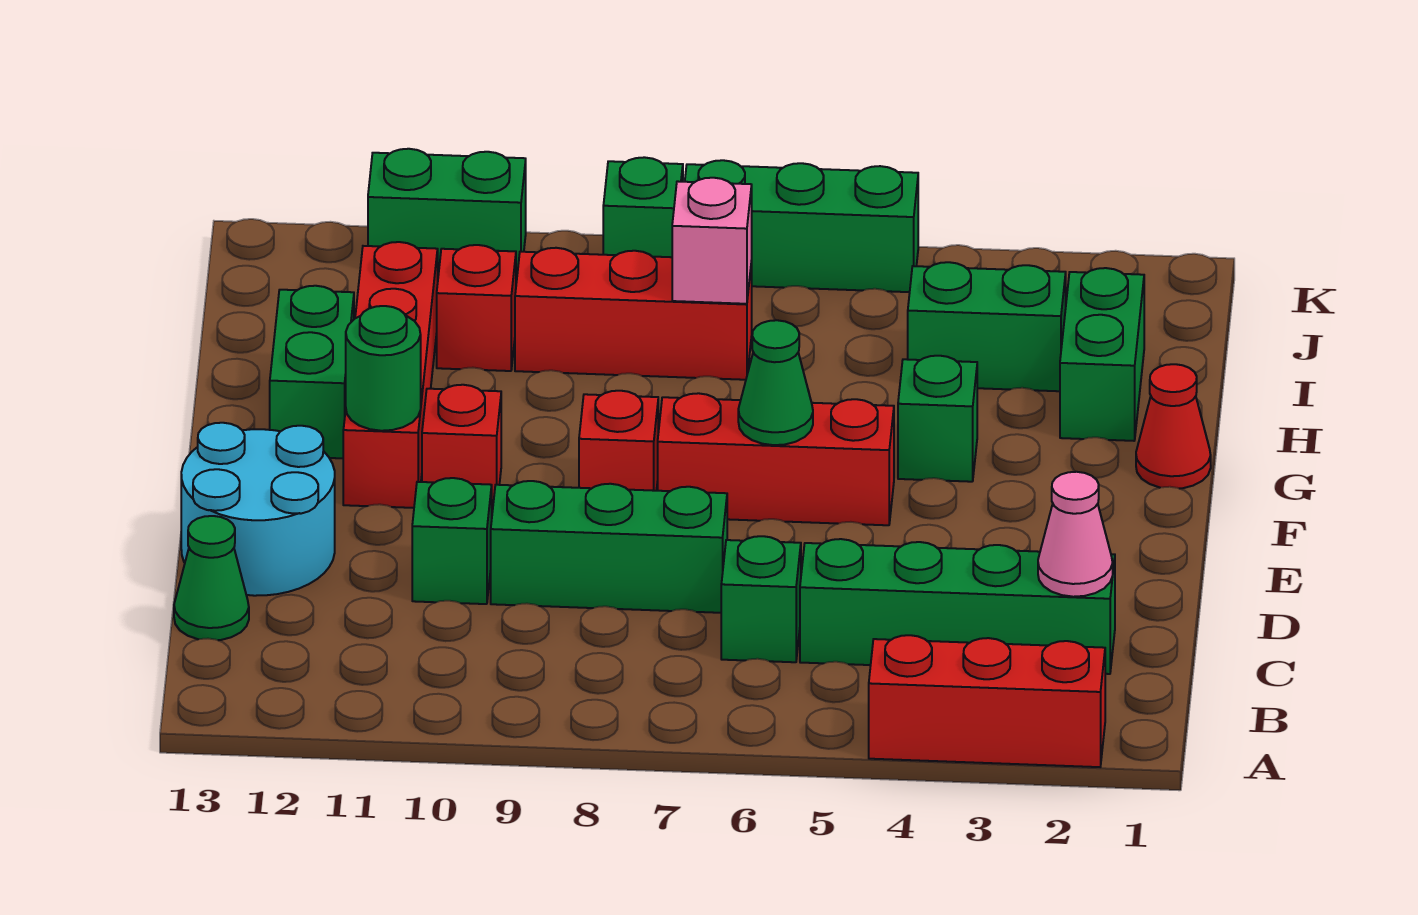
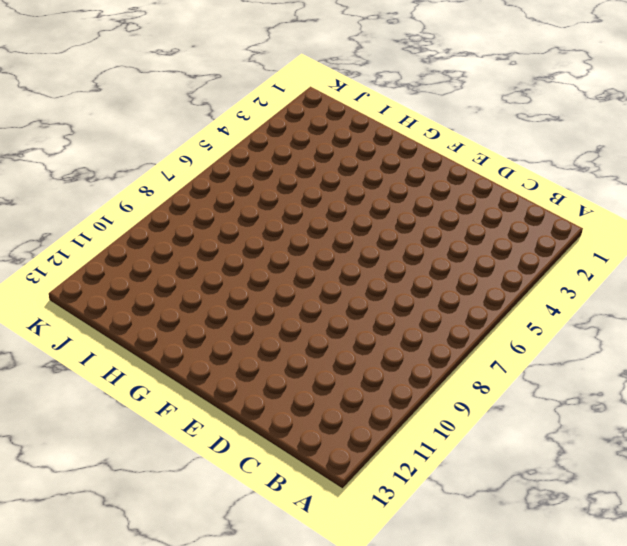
none -> red brick A2:A4 level 1
none -> green brick C2:C5 level 1
none -> green brick C6 level 1

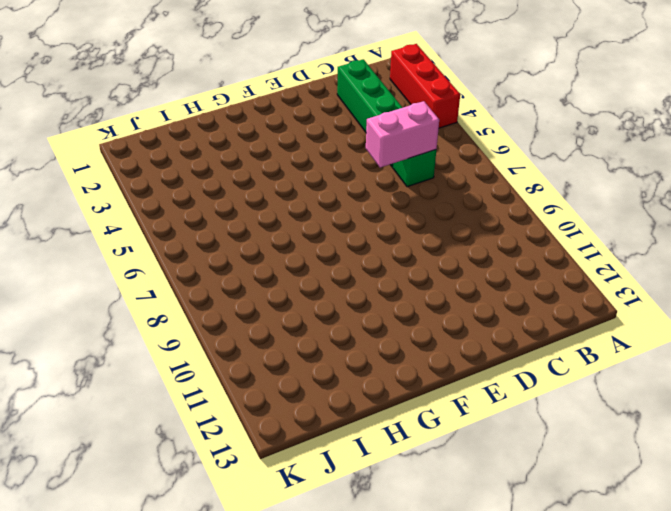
pink brick C6:D6 level 2 -> none
none -> green cone C13 level 1
none -> green brick D7:D9 level 1
none -> green brick D10 level 1

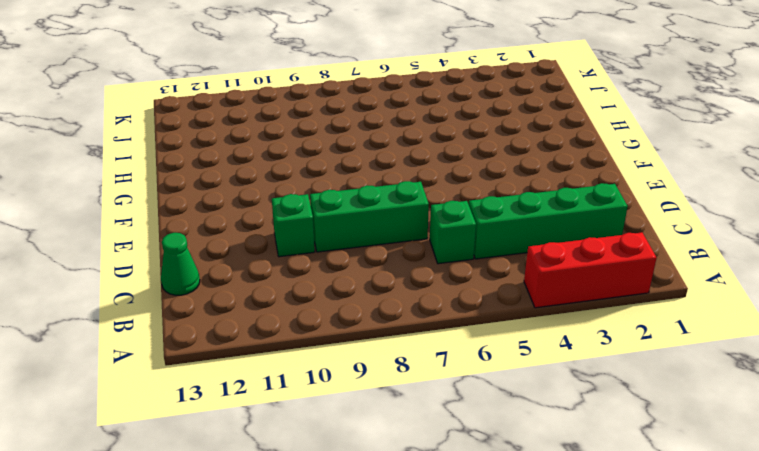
none -> cyan round brick D12:E13 level 1
none -> red brick F5:F7 level 1
none -> red brick F8 level 1

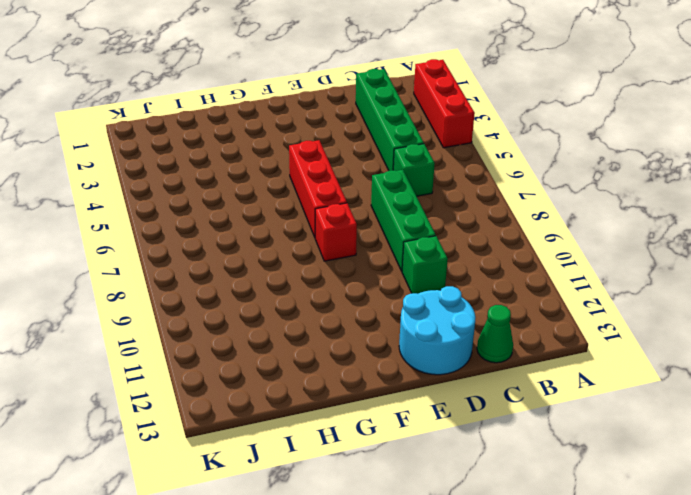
none -> red brick F10 level 1
none -> red brick F11:I11 level 1
none -> red cone G1 level 1

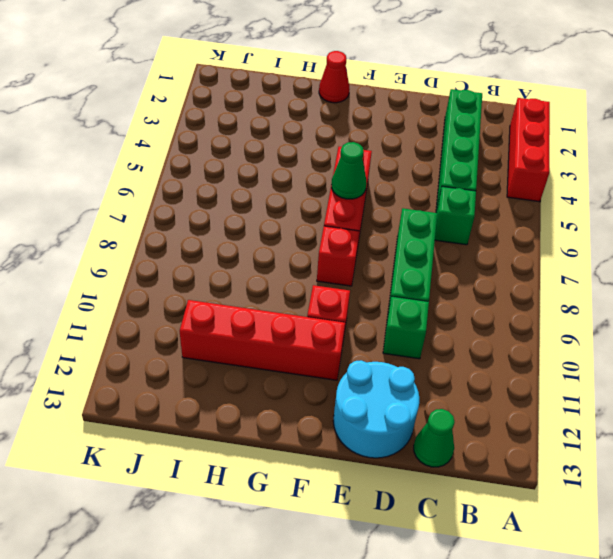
none -> green brick G4 level 1
none -> green brick G12:H12 level 1
none -> green brick H2:I2 level 1

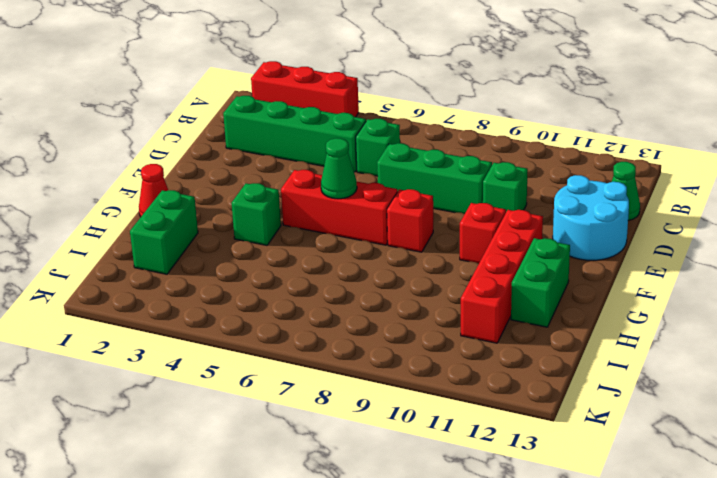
none -> green brick I3:I4 level 1
none -> red brick I7:I9 level 1
none -> red brick I10 level 1

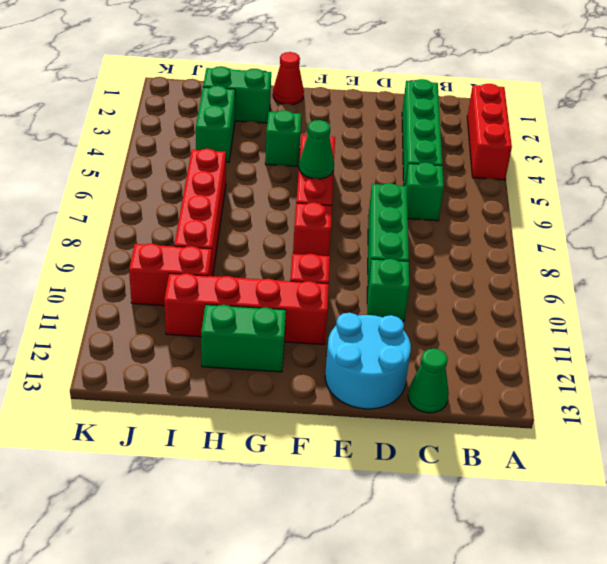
red brick I6:I9 level 1 -> red brick I7:I9 level 1
red brick I10:J10 level 1 -> red brick I10 level 1
none -> green brick K5:K7 level 1
none -> green brick K8 level 1
none -> green brick K10:K11 level 1

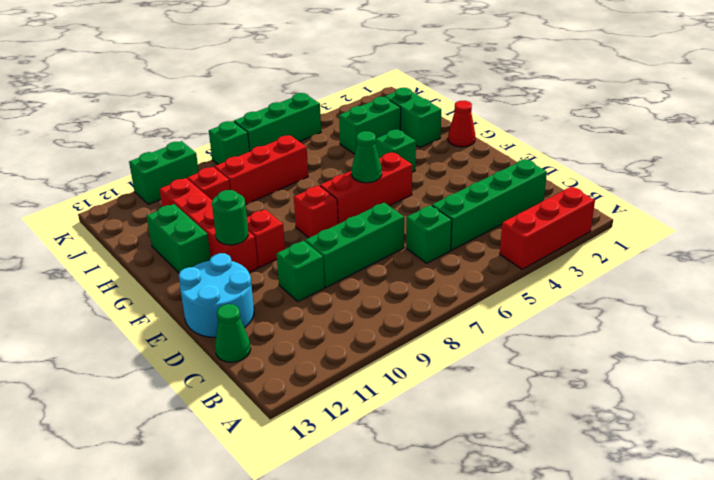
none -> pink cone C2 level 2
none -> pink brick I7 level 2

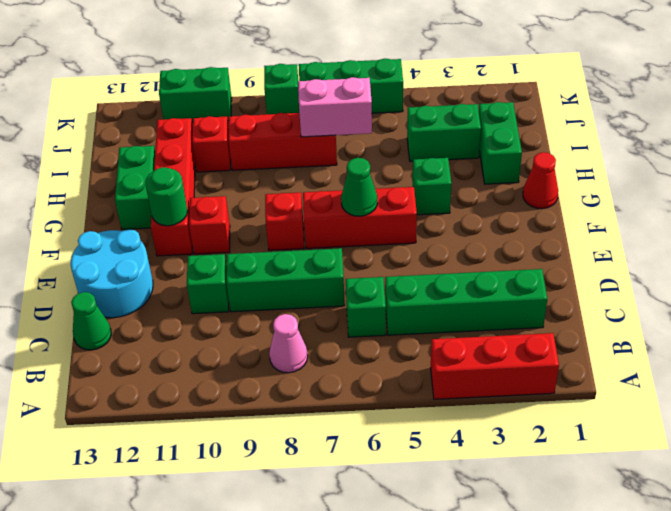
pink cone B8 level 1 -> pink cone C2 level 2
pink brick I6:I7 level 2 -> pink brick I7 level 2

